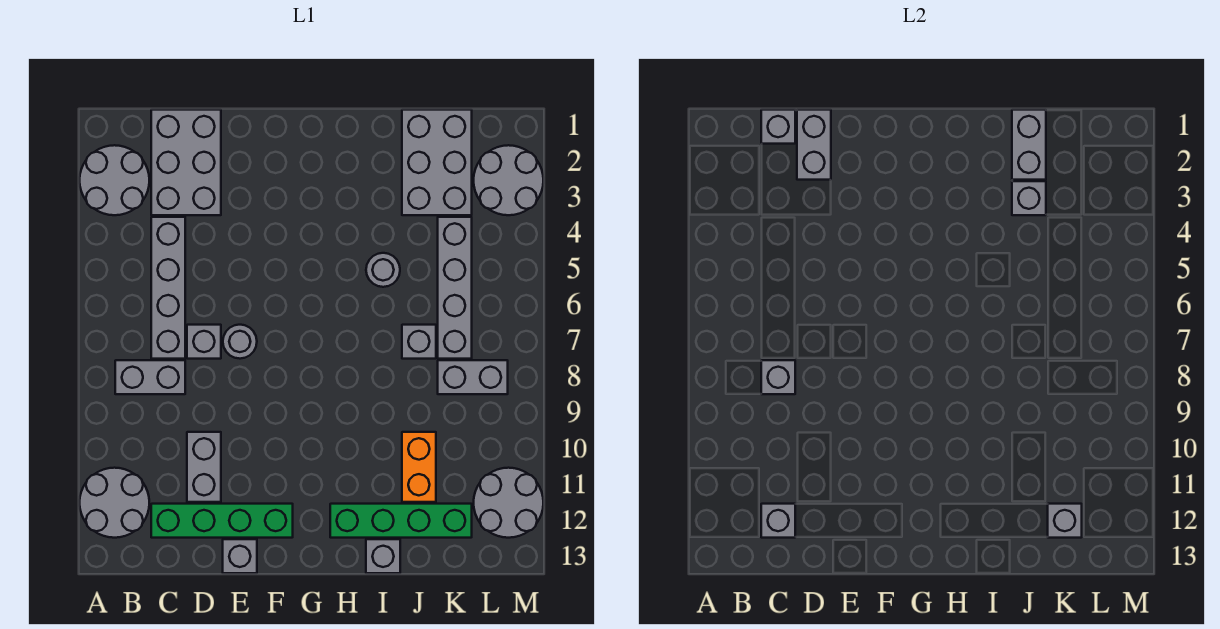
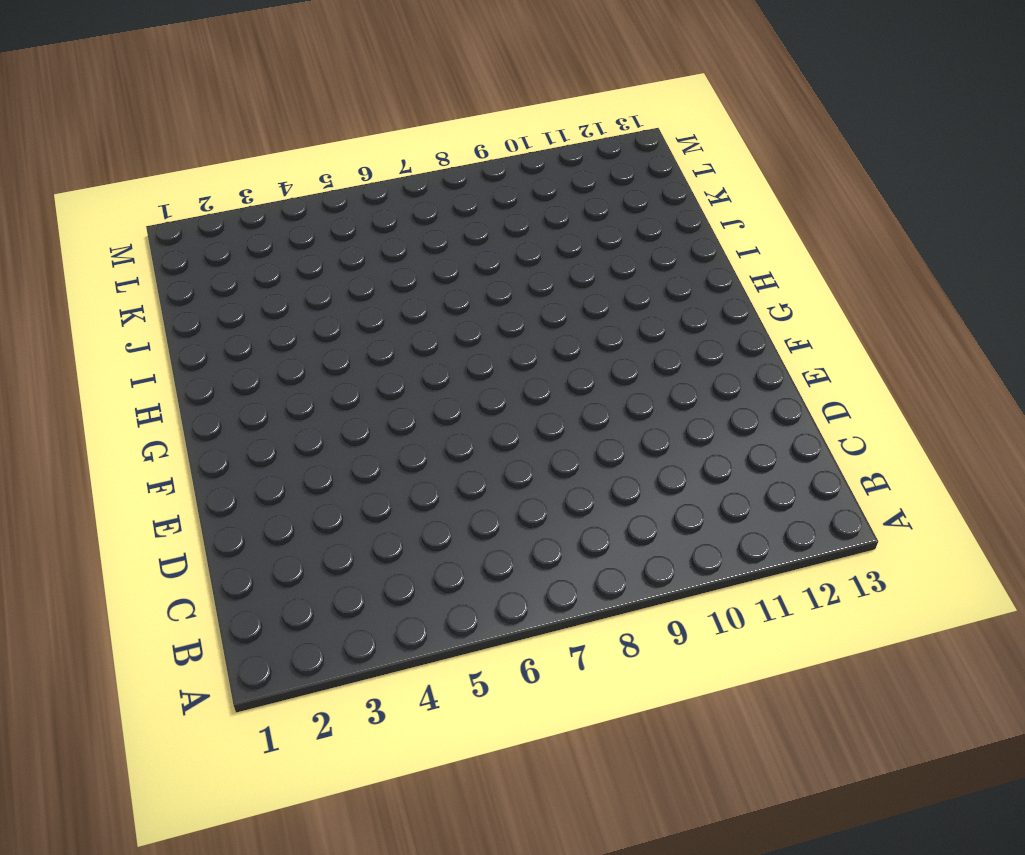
none -> grey round brick A2:B3 level 1
none -> grey round brick A11:B12 level 1
none -> grey brick B8:C8 level 1

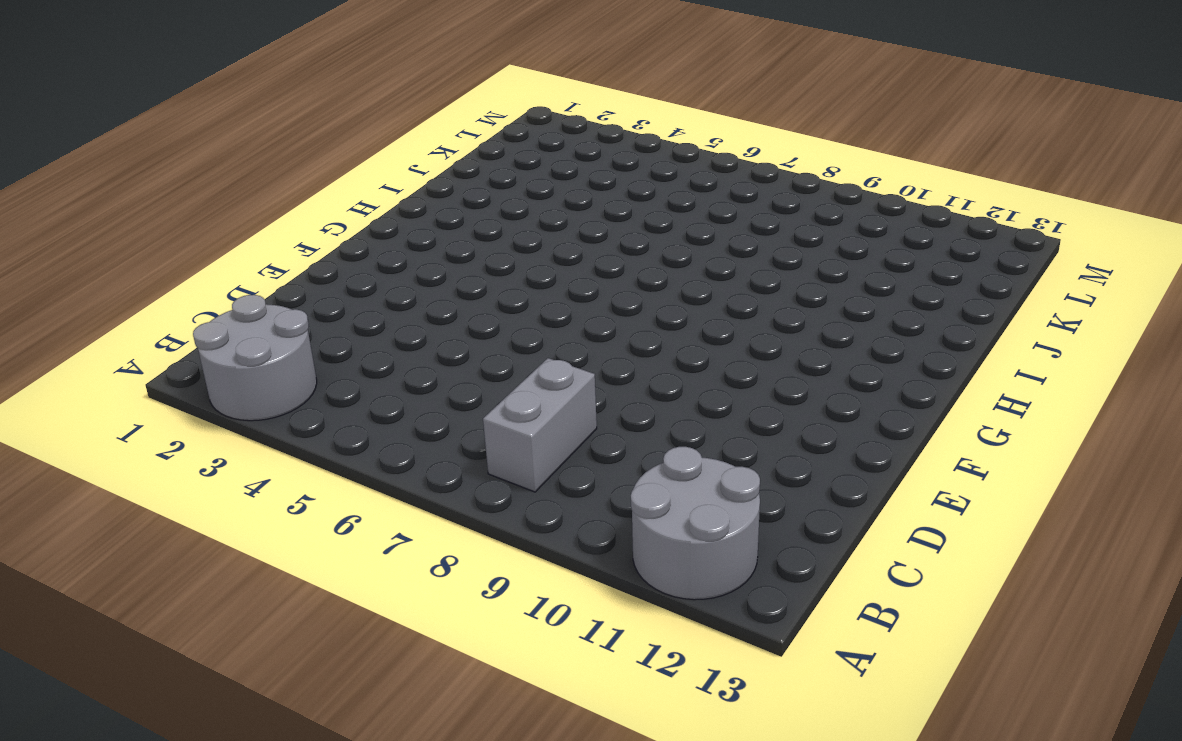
none -> grey brick C1:D3 level 1
none -> grey brick C4:C7 level 1
none -> green brick C12:F12 level 1

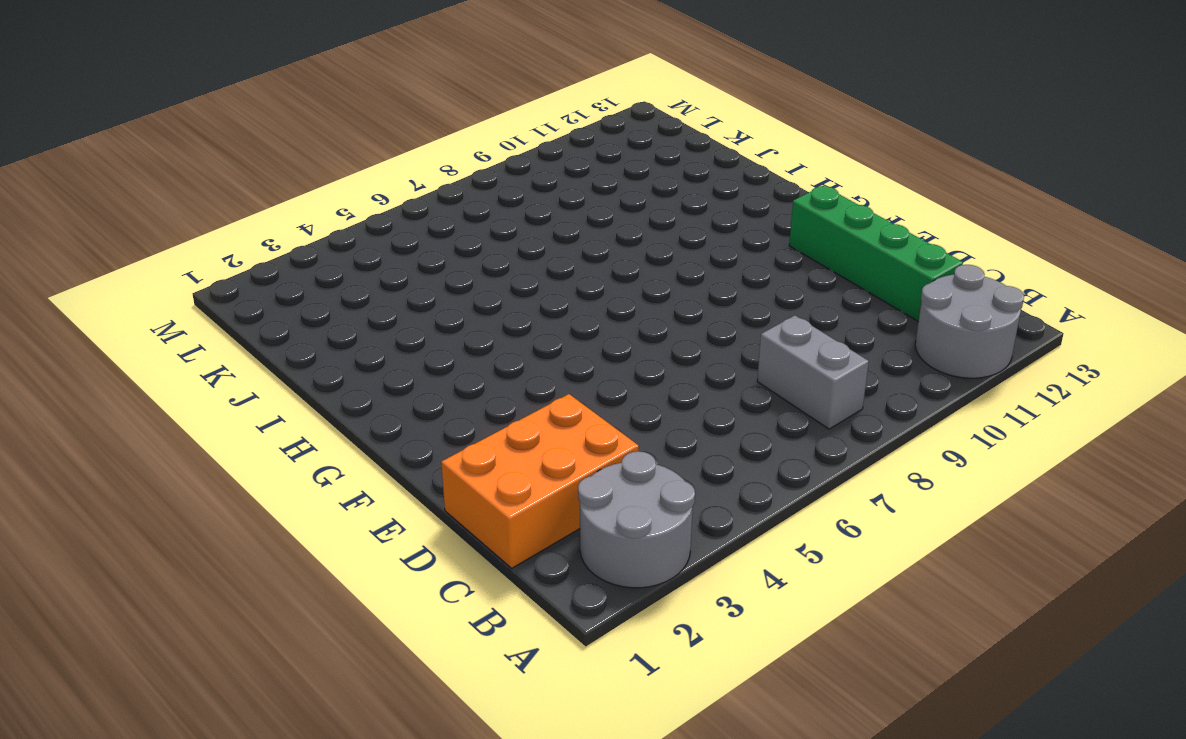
orange brick C1:D3 level 1 -> grey brick C1:D3 level 1
none -> grey brick C4:C7 level 1
none -> grey brick D7 level 1
none -> grey brick D10:D11 level 1

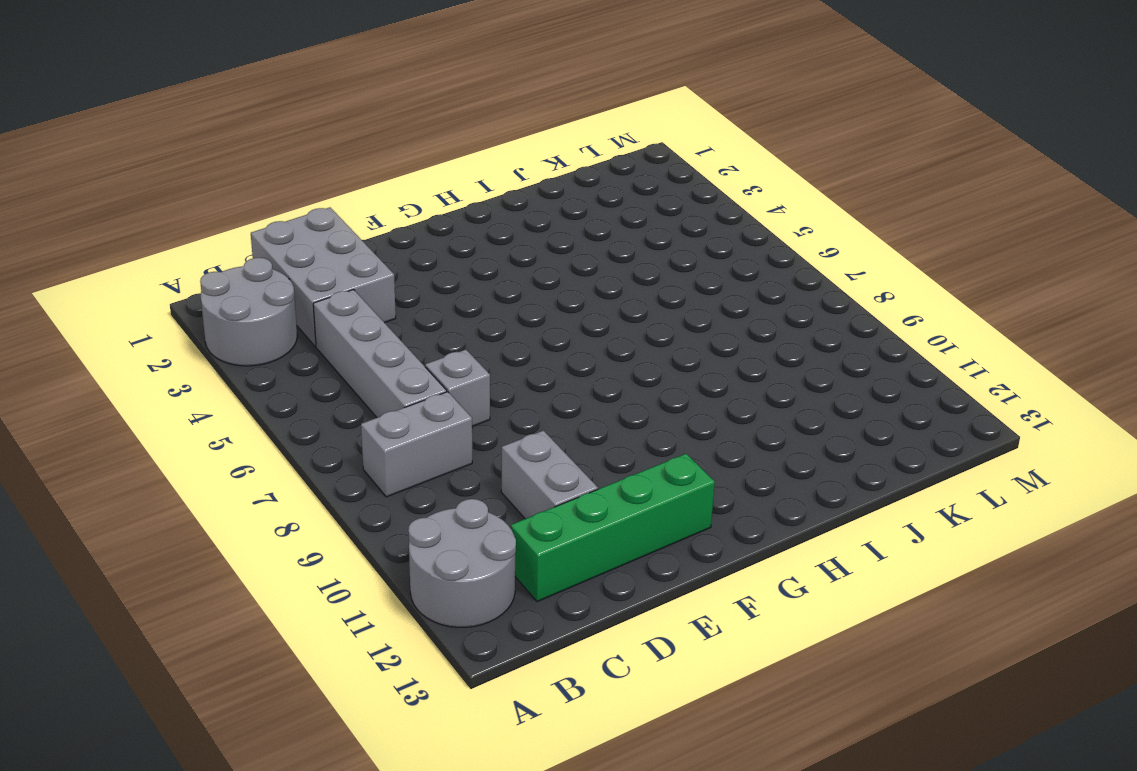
none -> grey round brick E7 level 1
none -> grey brick E13 level 1
none -> green brick H12:K12 level 1

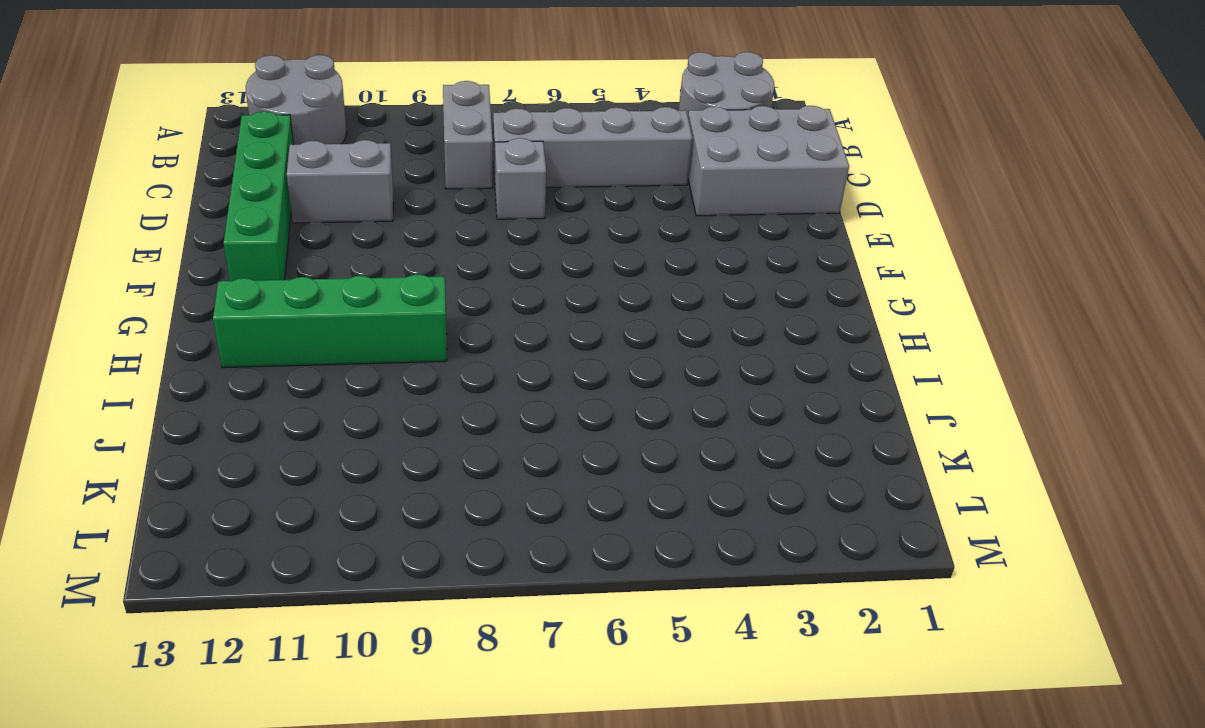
green brick H9:H12 level 1 -> green brick H12:K12 level 1
none -> grey round brick E7 level 1
none -> grey brick E13 level 1
none -> grey round brick I5 level 1

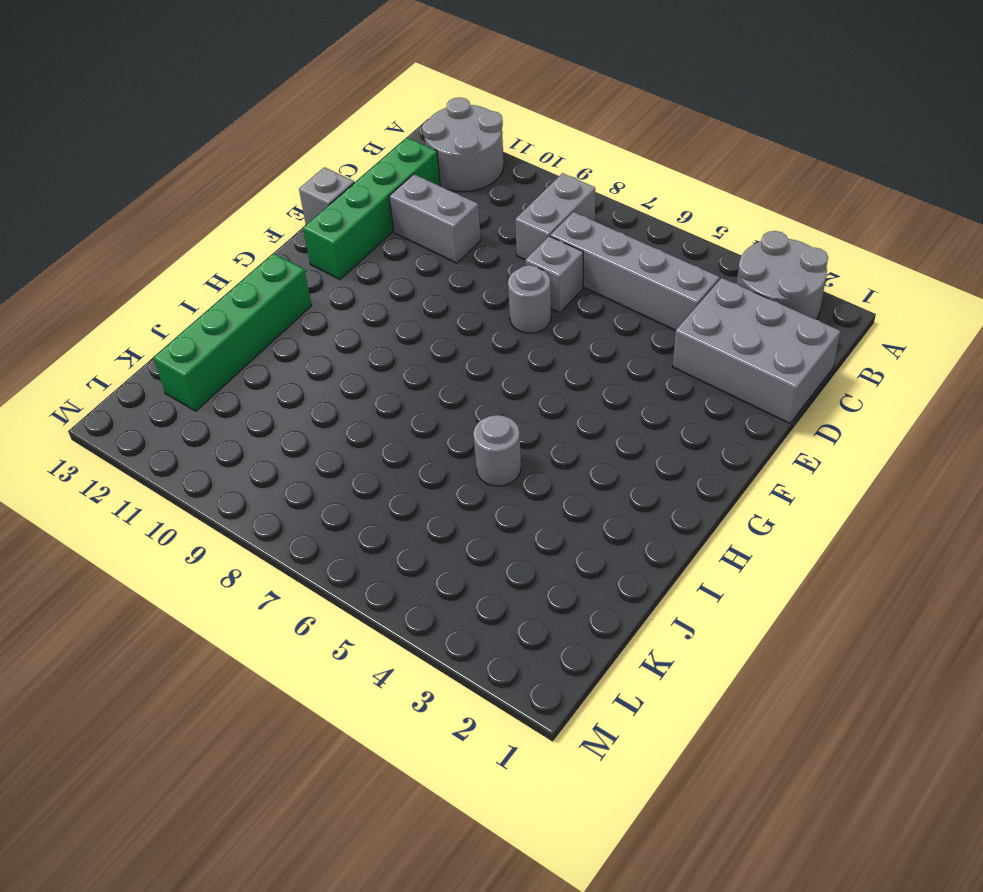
none -> grey brick I13 level 1
none -> grey brick J1:K3 level 1
none -> grey brick J7 level 1

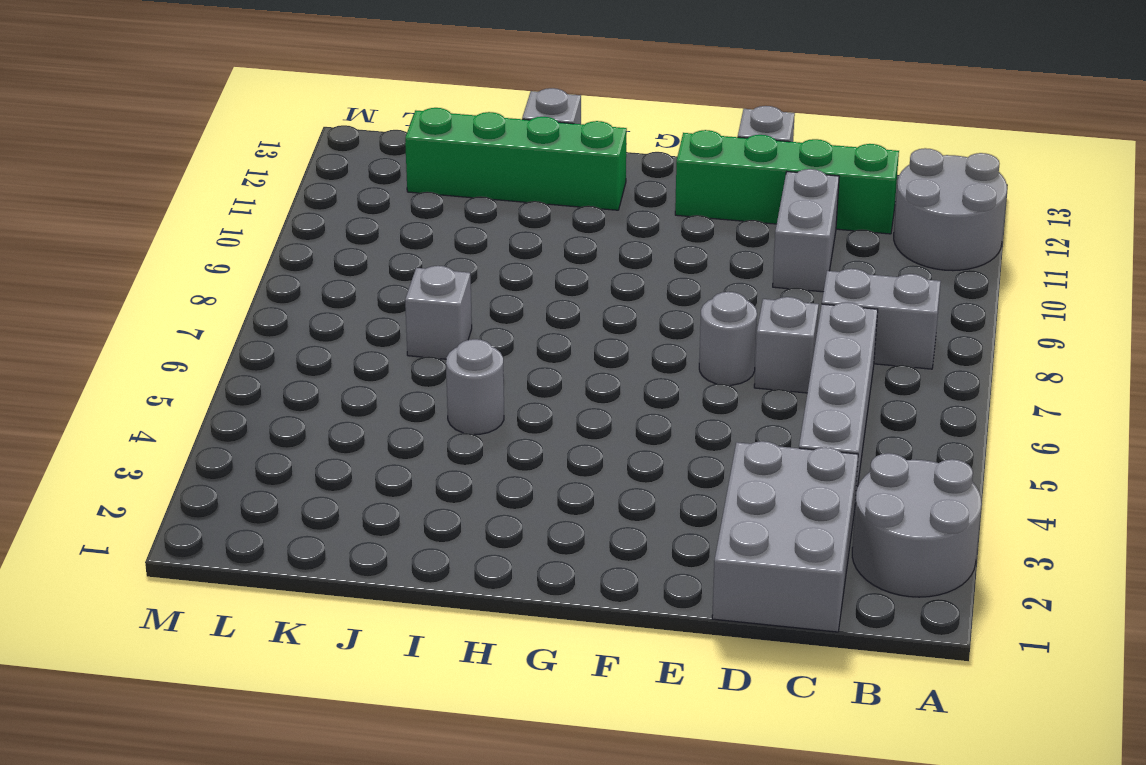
none -> grey brick J1:K3 level 1
none -> orange brick J10:J11 level 1
none -> grey brick K4:K7 level 1

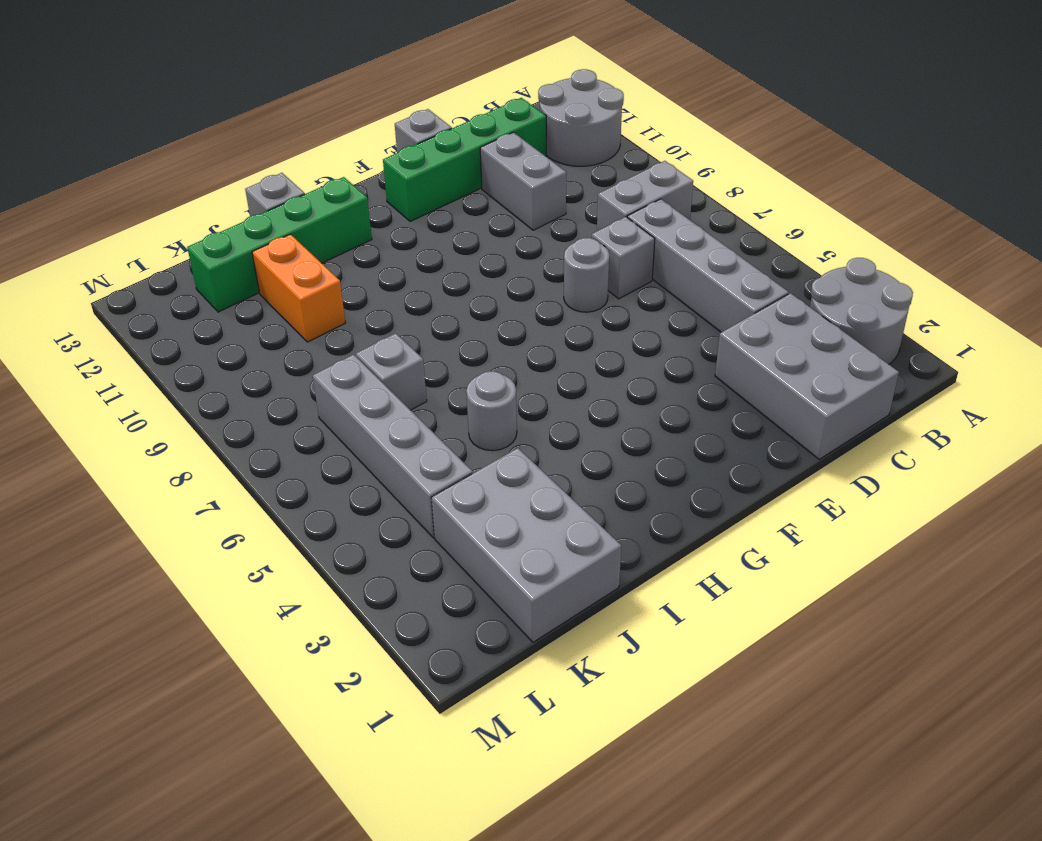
none -> grey brick K8:L8 level 1
none -> grey round brick L2:M3 level 1
none -> grey round brick L11:M12 level 1

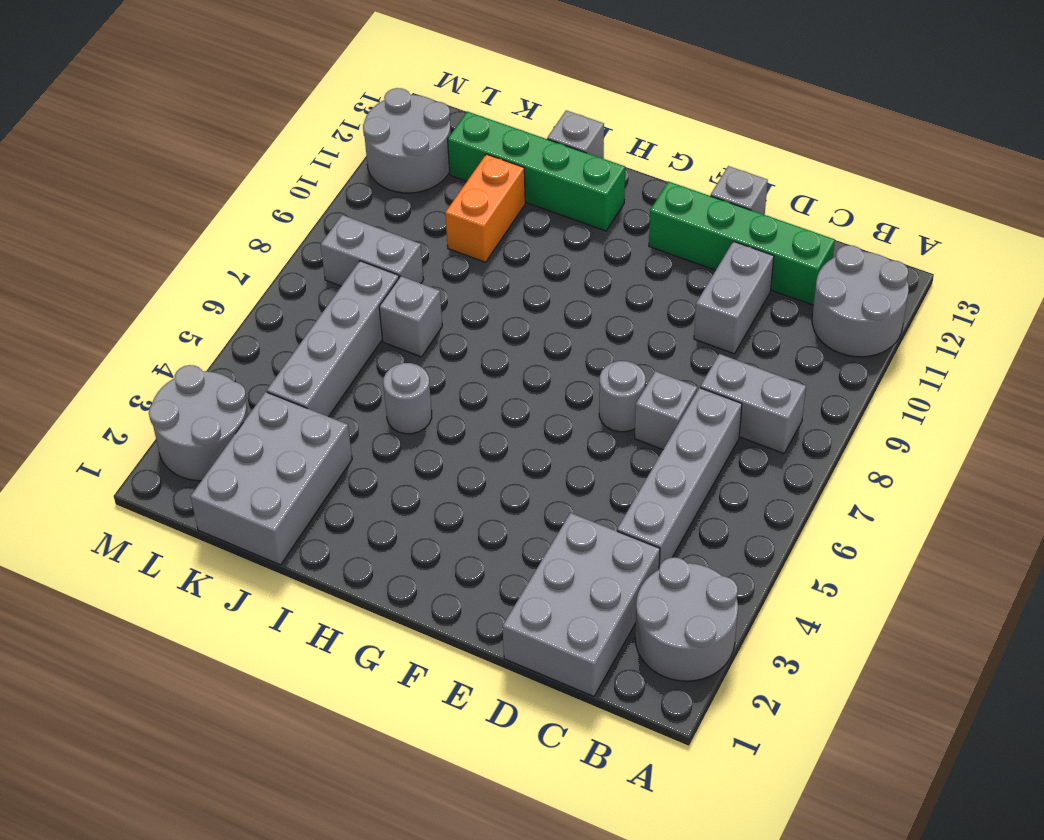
none -> grey brick C1 level 2
none -> grey brick C8 level 2
none -> grey brick C12 level 2

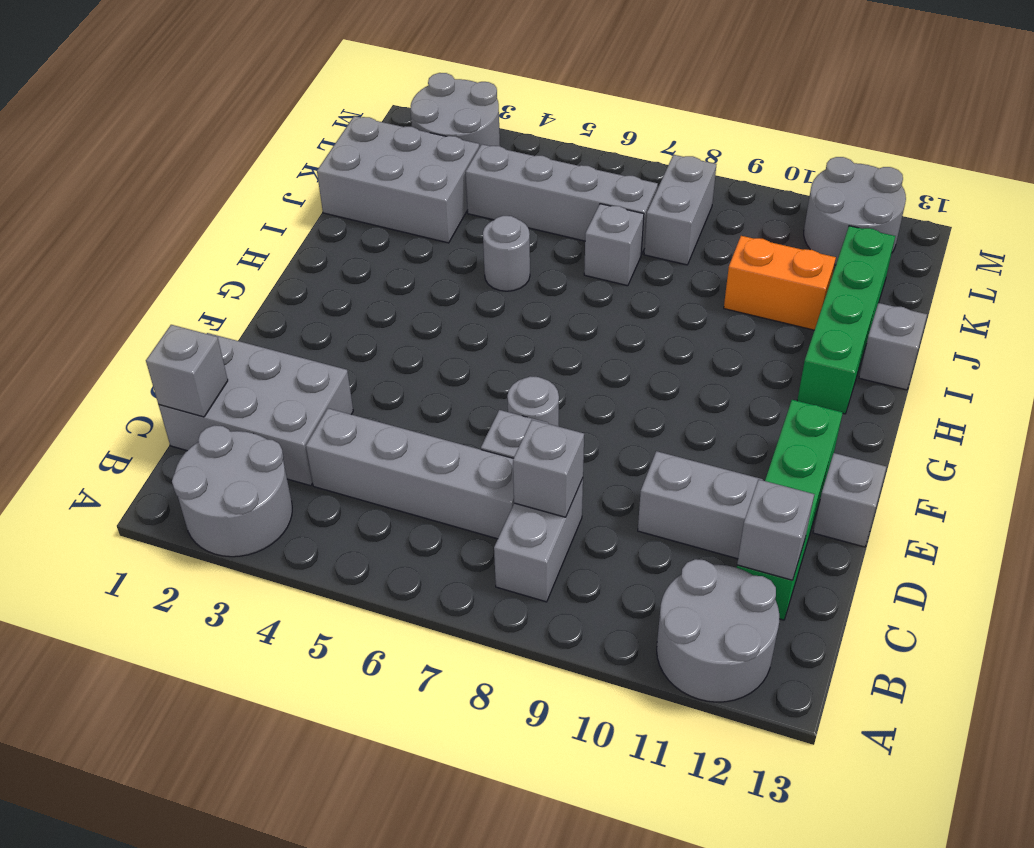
none -> grey brick D1:D2 level 2
none -> grey brick J1:J2 level 2
none -> grey brick J3 level 2

